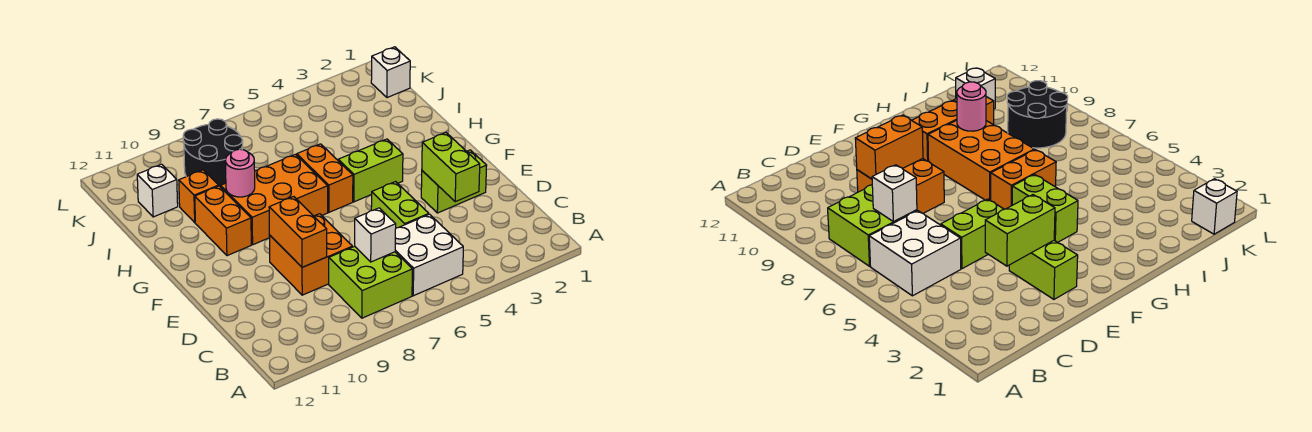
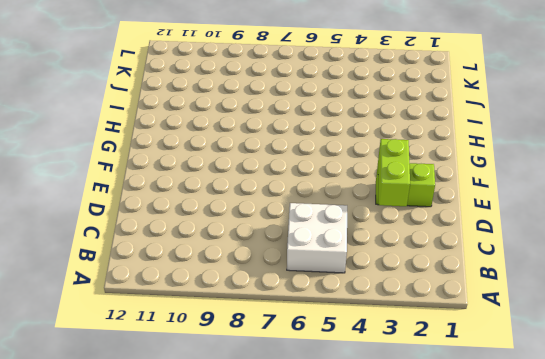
none -> lime brick B7:C8 level 1
none -> lime brick D5:E5 level 1
none -> orange brick D8:E9 level 1

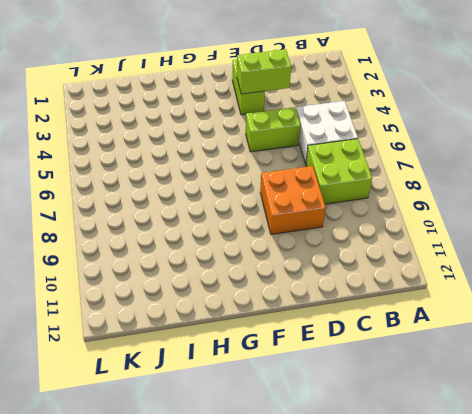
none -> lime brick G4:G5 level 1
none -> orange brick G6:H6 level 1
none -> orange brick G7:H9 level 1

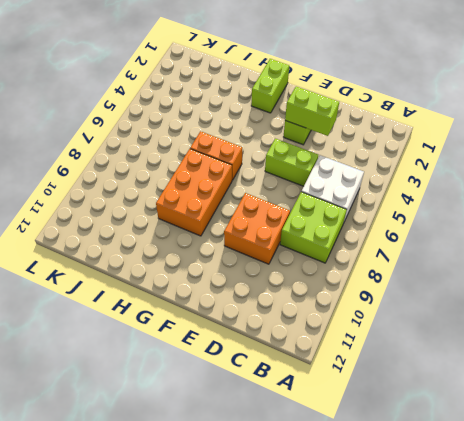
lime brick G1:G2 level 1 -> lime brick G4:G5 level 1
none -> orange brick G10:H10 level 1
none -> orange brick I10 level 1
none -> black round brick J8:K9 level 1

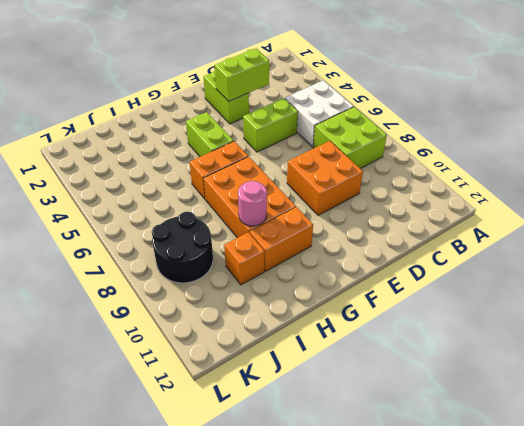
none -> white brick J11 level 1
none -> white brick K1 level 1
none -> white brick C7 level 2

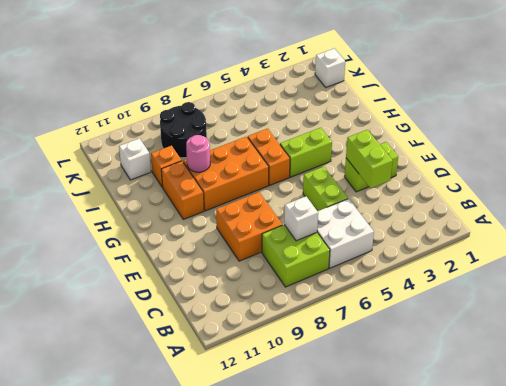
none -> orange brick D9:E9 level 2

